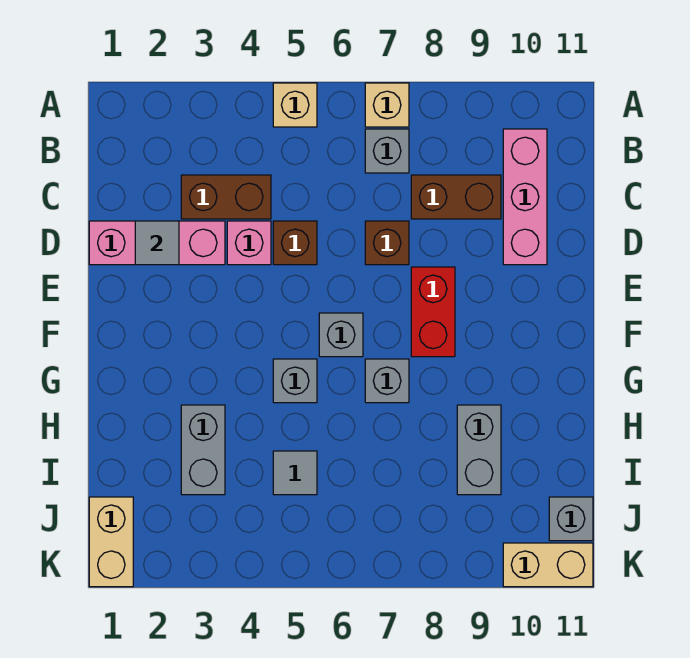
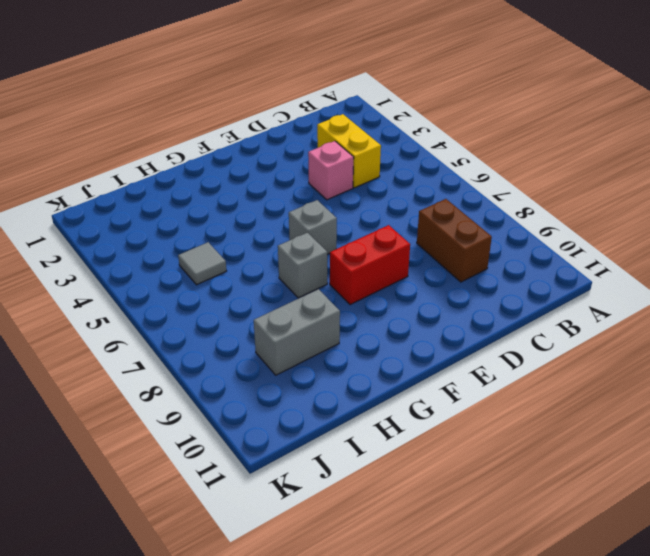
yellow brick C3:C4 level 1 -> brown brick C3:C4 level 1
none -> tan brick A5 level 1
none -> tan brick A7 level 1
none -> grey brick B7 level 1

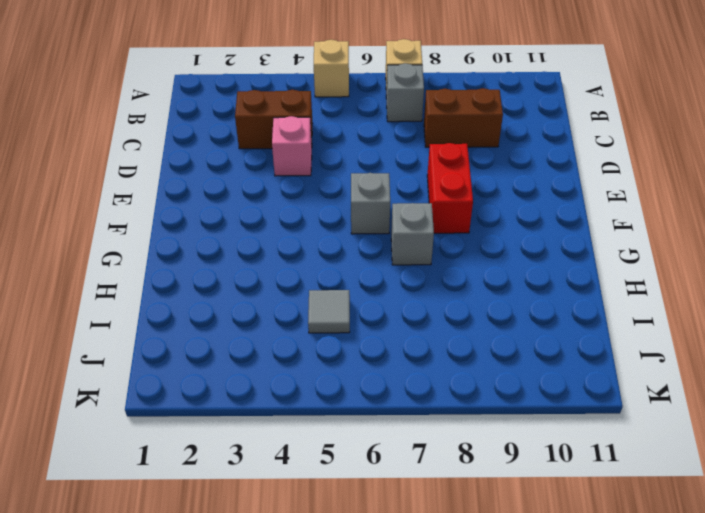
none -> pink brick B10:D10 level 1
none -> pink brick D1:D3 level 1
none -> brown brick D5 level 1

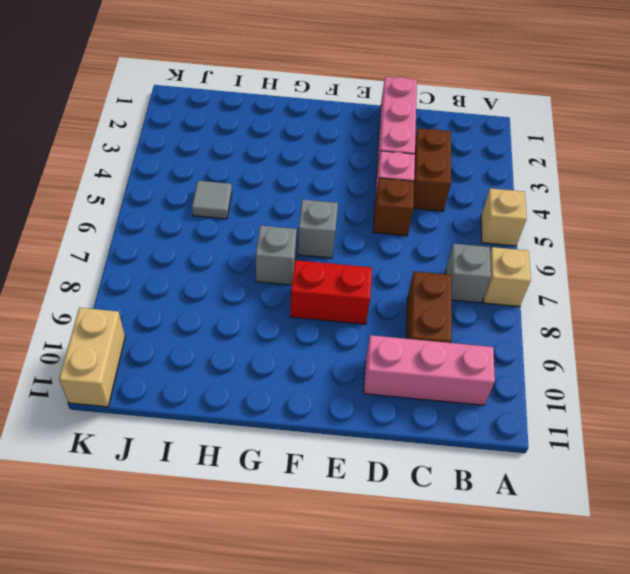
none -> brown brick D7 level 1
none -> grey brick G5 level 1
none -> grey brick H3:I3 level 1

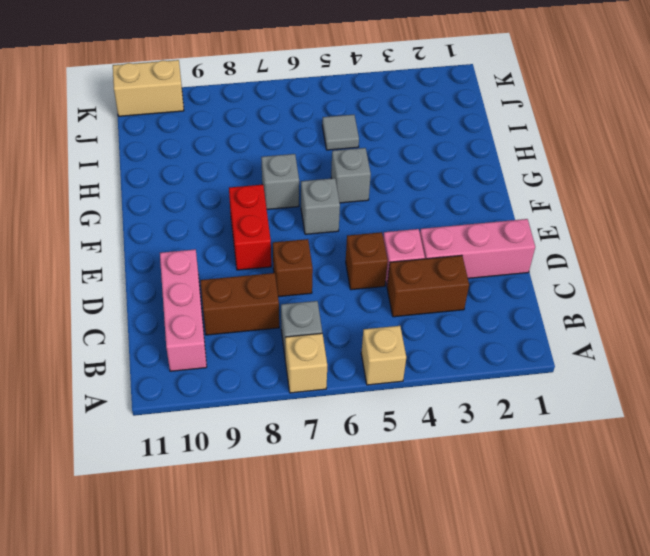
none -> grey brick H3:I3 level 1
none -> grey brick H9:I9 level 1
none -> tan brick J1:K1 level 1

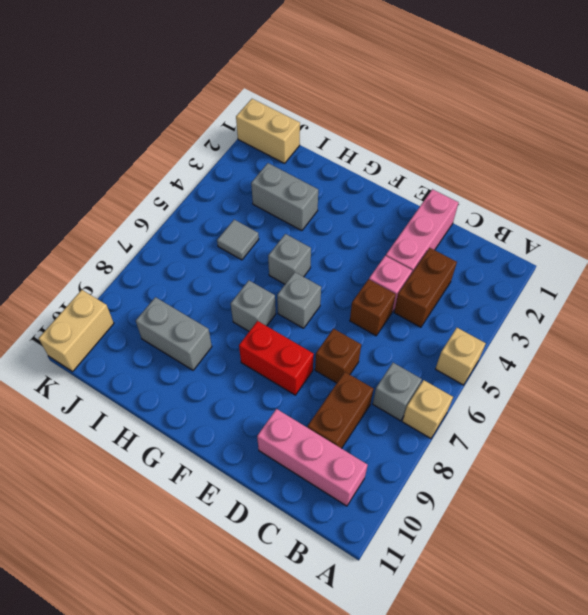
none -> grey brick J11 level 1
none -> grey tile D2 level 2

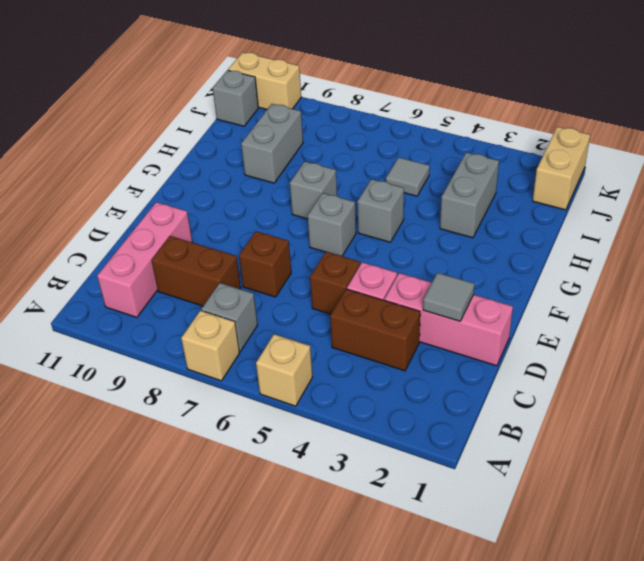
none -> red brick E8:F8 level 1

